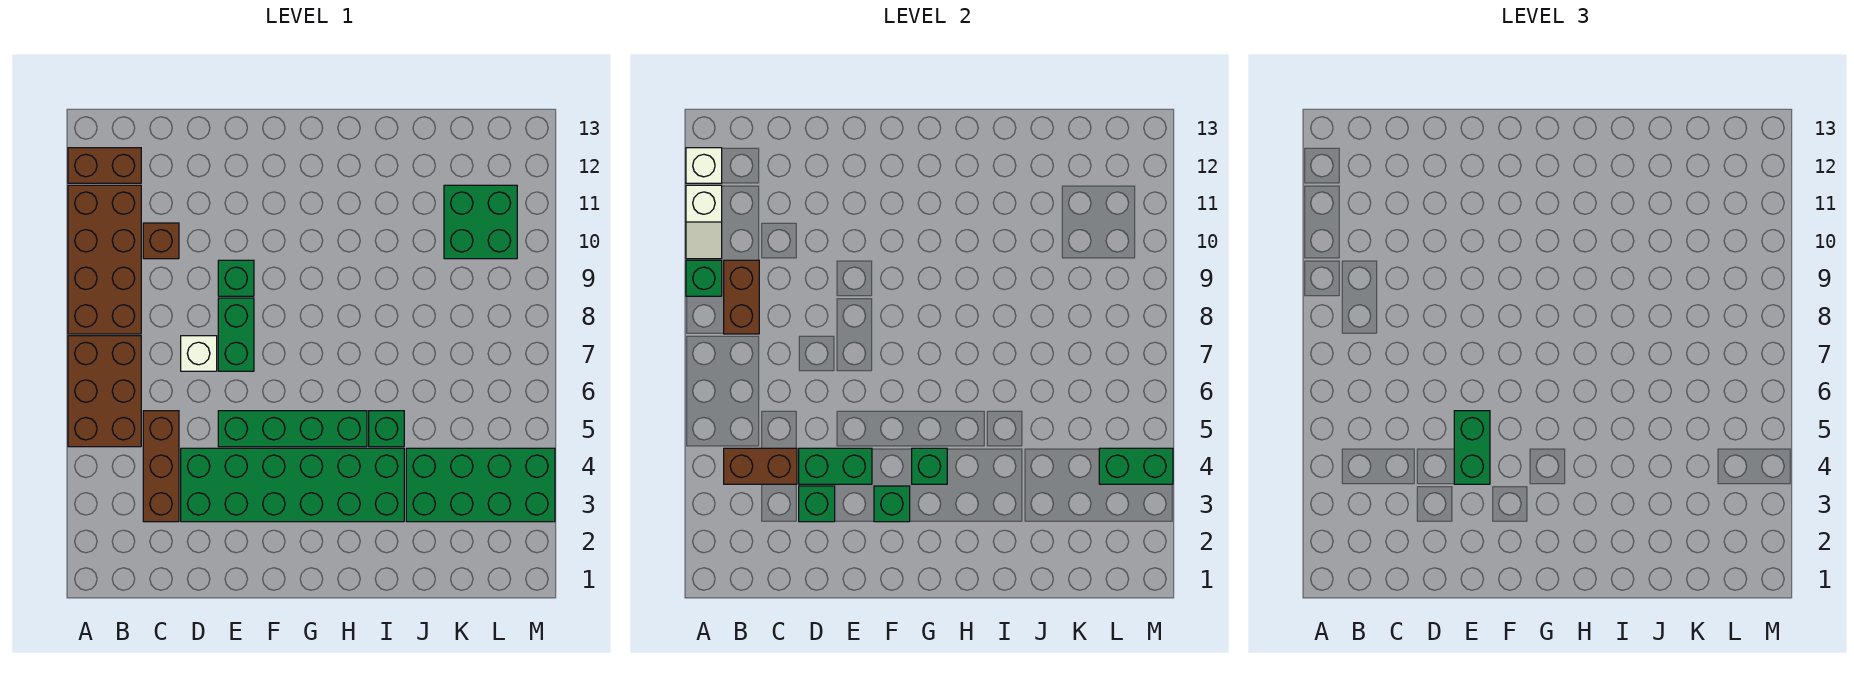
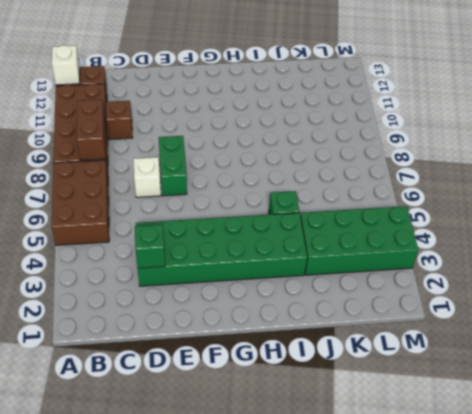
none -> brown brick C3:C5 level 1
none -> green brick E5:H5 level 1
none -> green brick E9 level 1

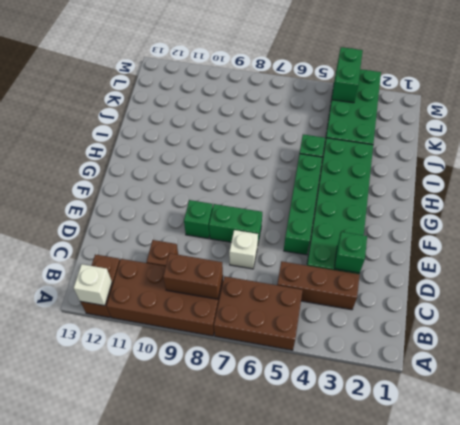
none -> green brick K10:L11 level 1
none -> green brick A9 level 2
none -> white slope A10:A11 level 2 top 11

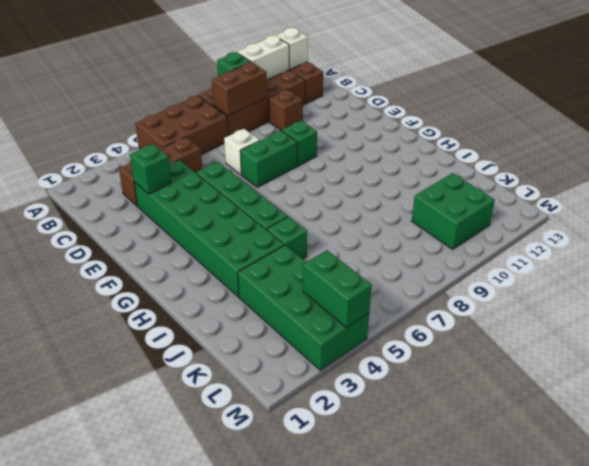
white brick A10:A11 level 2 -> white slope A10:A11 level 2 top 11
none -> brown brick B4:C4 level 2
none -> green brick D4:E4 level 2
none -> green brick F3 level 2

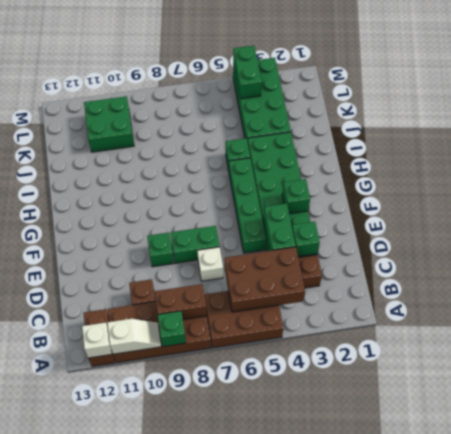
brown brick B4:C6 level 2 -> brown brick B4:C4 level 2
none -> green brick G4 level 2
none -> green brick E4:E5 level 3

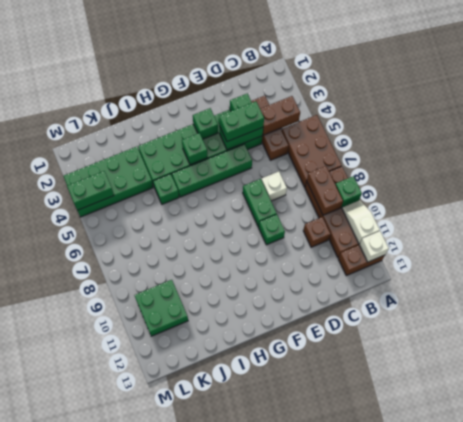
green brick D4:E4 level 3 -> green brick E4:E5 level 3

